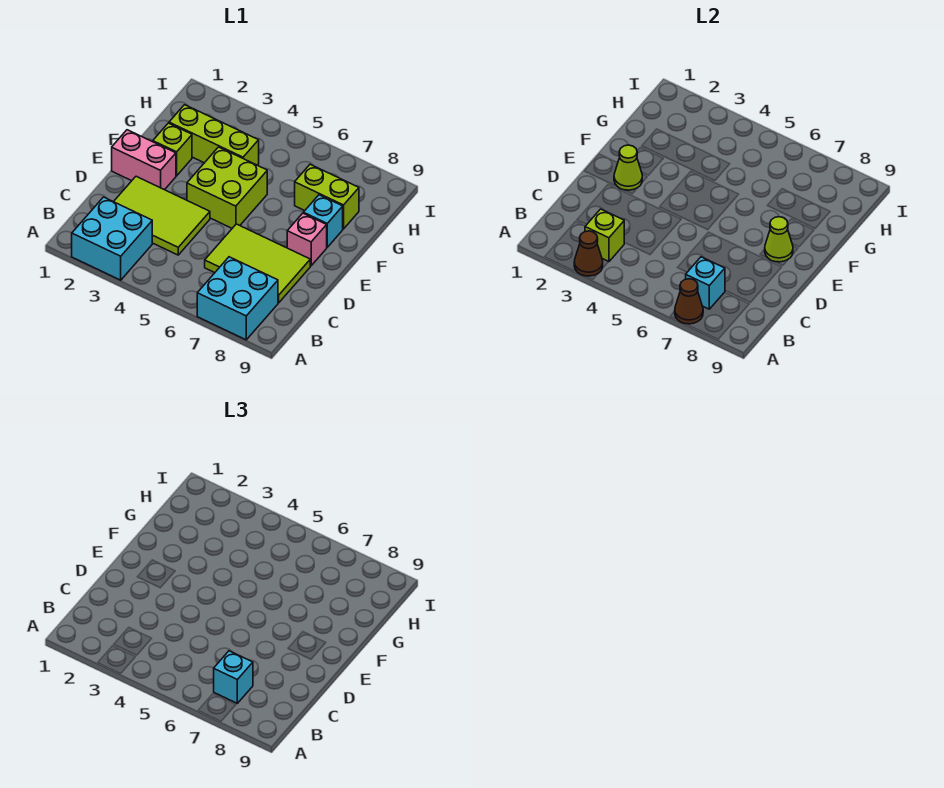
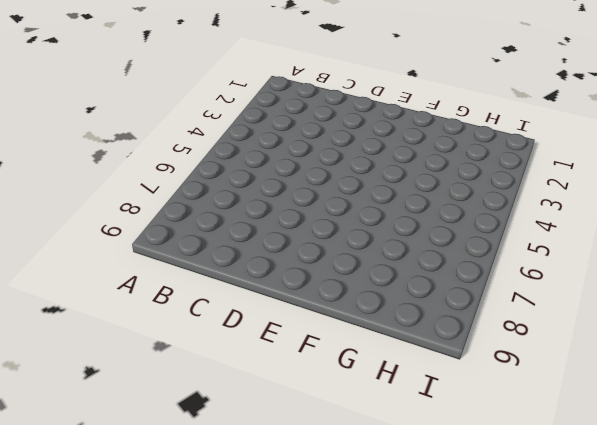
none -> cyan brick A2:B3 level 1
none -> cyan brick A7:B8 level 1
none -> lime tile C2:D4 level 1

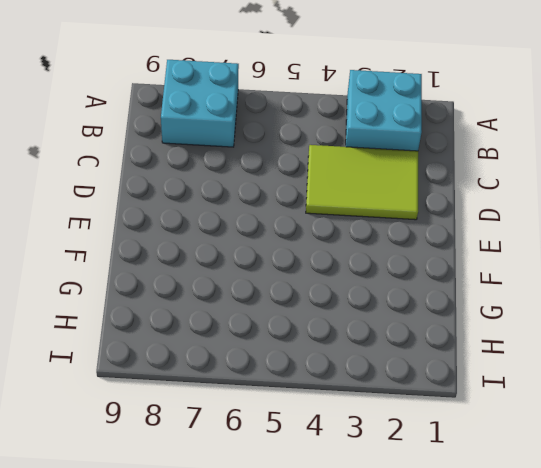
none -> lime tile C6:D8 level 1
none -> pink brick E1:E2 level 1
none -> lime brick E4:F5 level 1

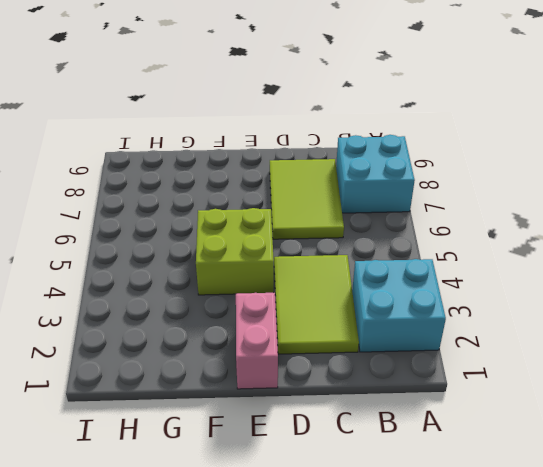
none -> pink brick E8 level 1
none -> lime brick F2 level 1
none -> cyan brick F8 level 1

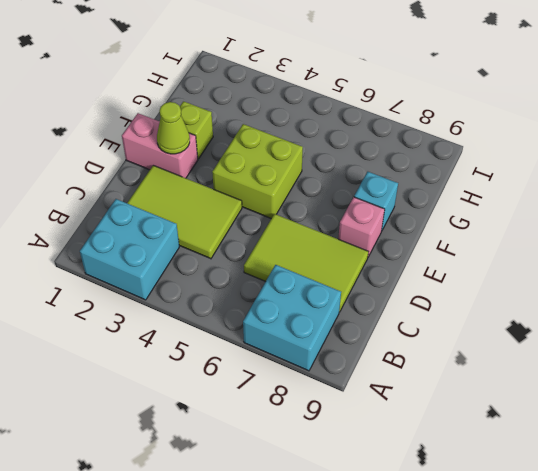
none -> lime brick G2:G4 level 1
none -> lime brick G7:G8 level 1
none -> brown cone A3 level 2

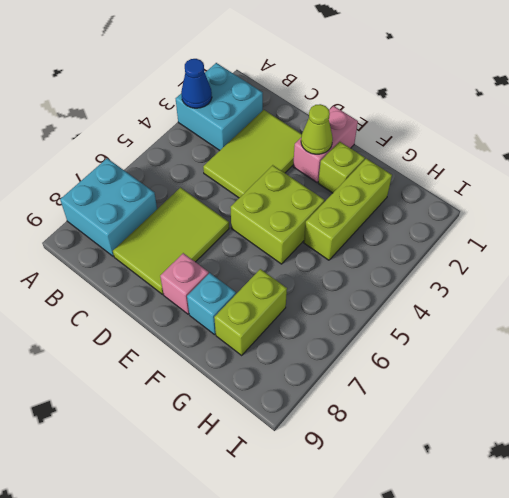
blue cone A3 level 2 -> brown cone A3 level 2
none -> brown cone A7 level 2
none -> lime brick B3 level 2
none -> cyan brick B7 level 2

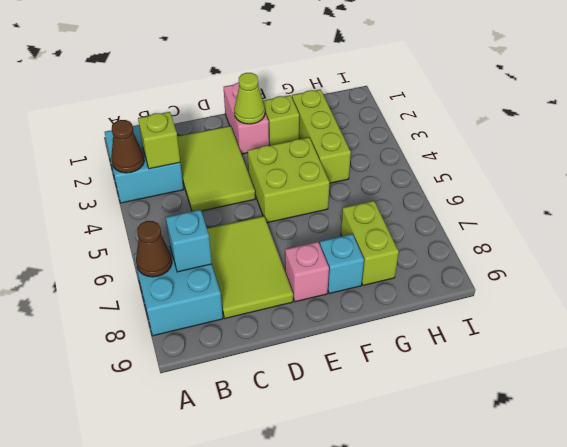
none -> lime cone E8 level 2
none -> cyan brick B7 level 3

